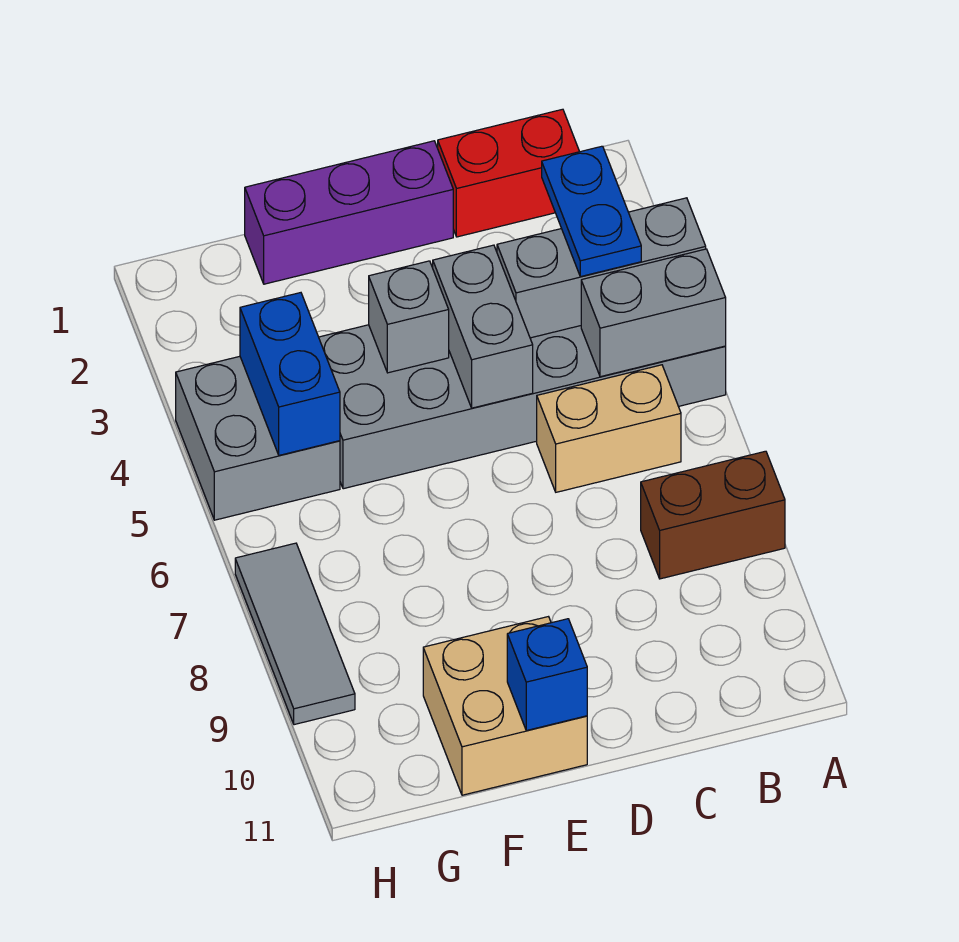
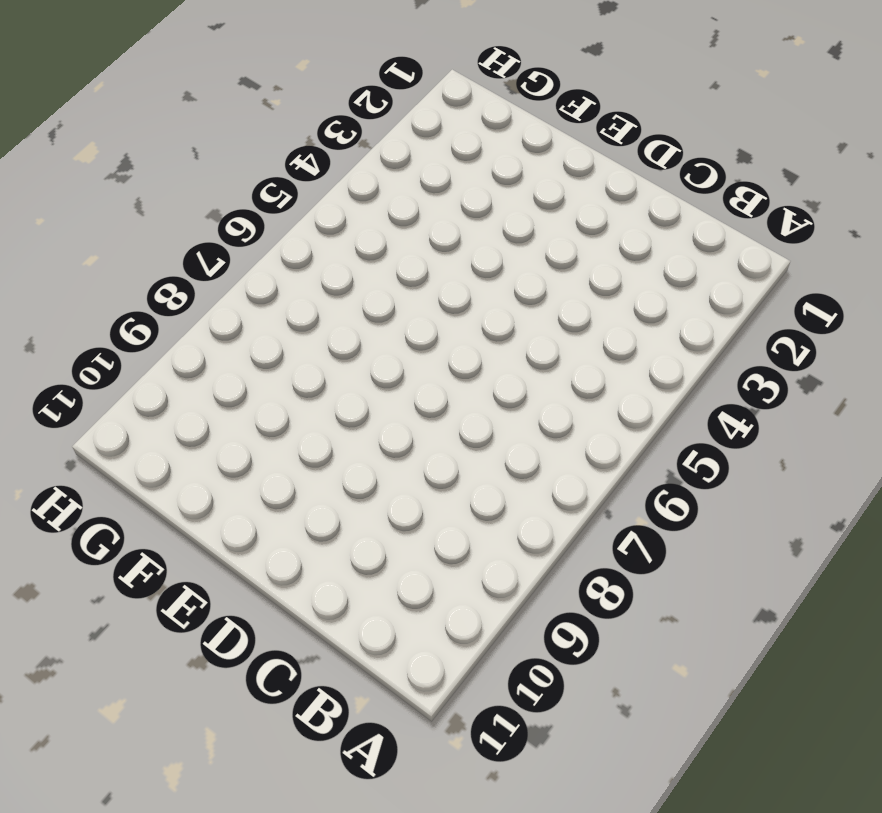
none -> grey brick A4:F5 level 1
none -> brown brick A8:B8 level 1
none -> red brick B1:C1 level 1

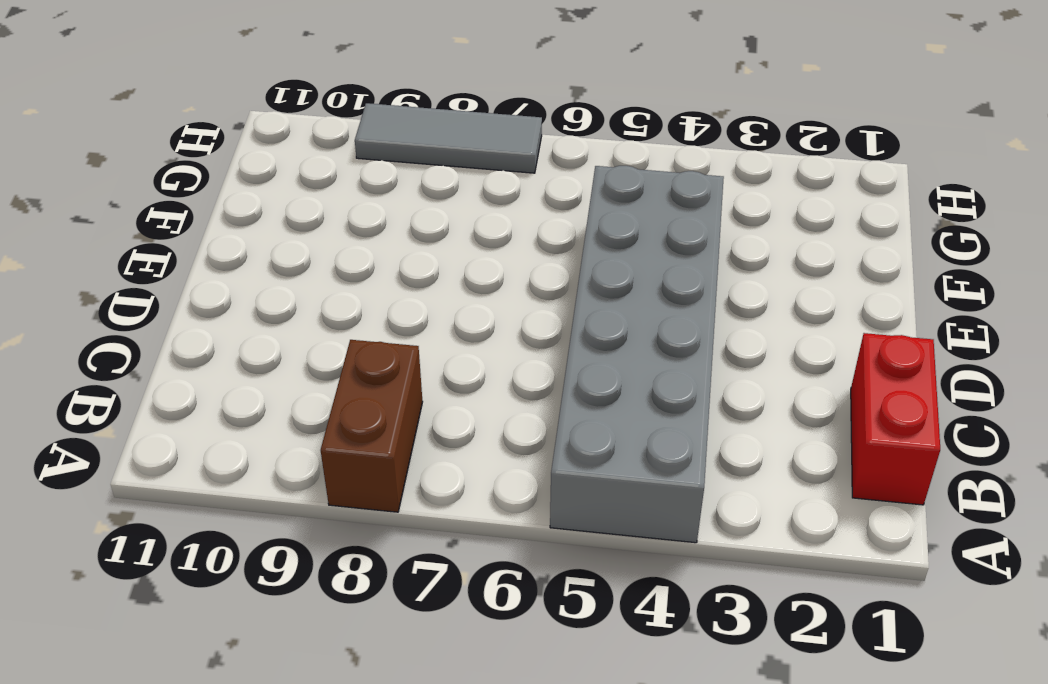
none -> tan brick B6:C6 level 1
none -> purple brick D1:F1 level 1
none -> tan brick E10:F11 level 1

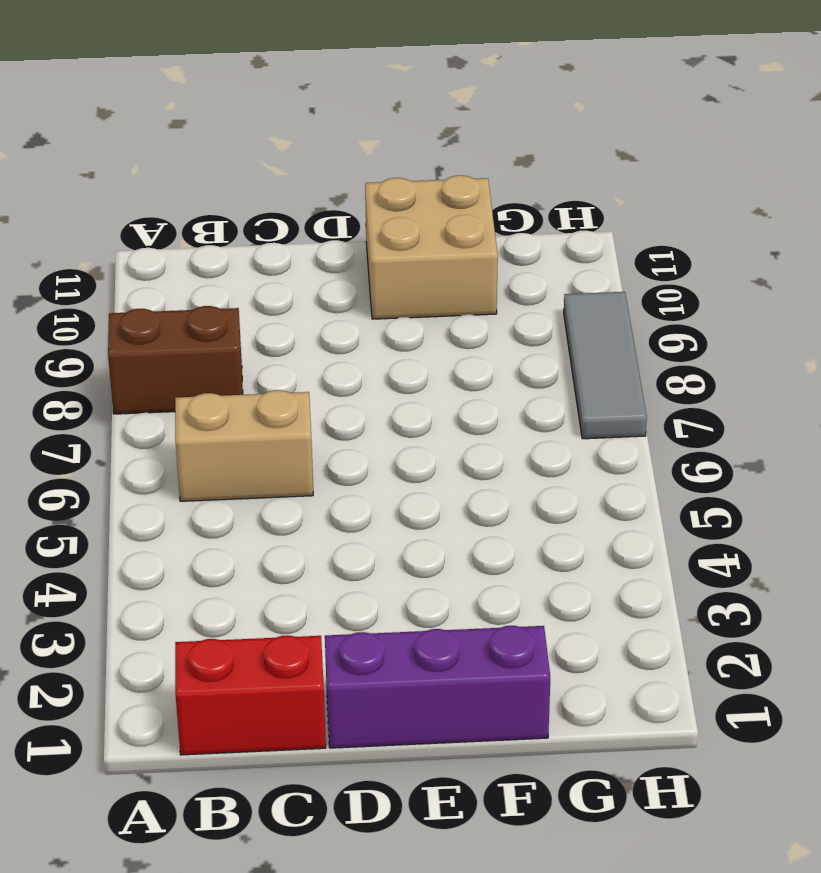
none -> grey brick A4:F5 level 1
none -> grey brick G4:H5 level 1
none -> grey brick A4:C4 level 2

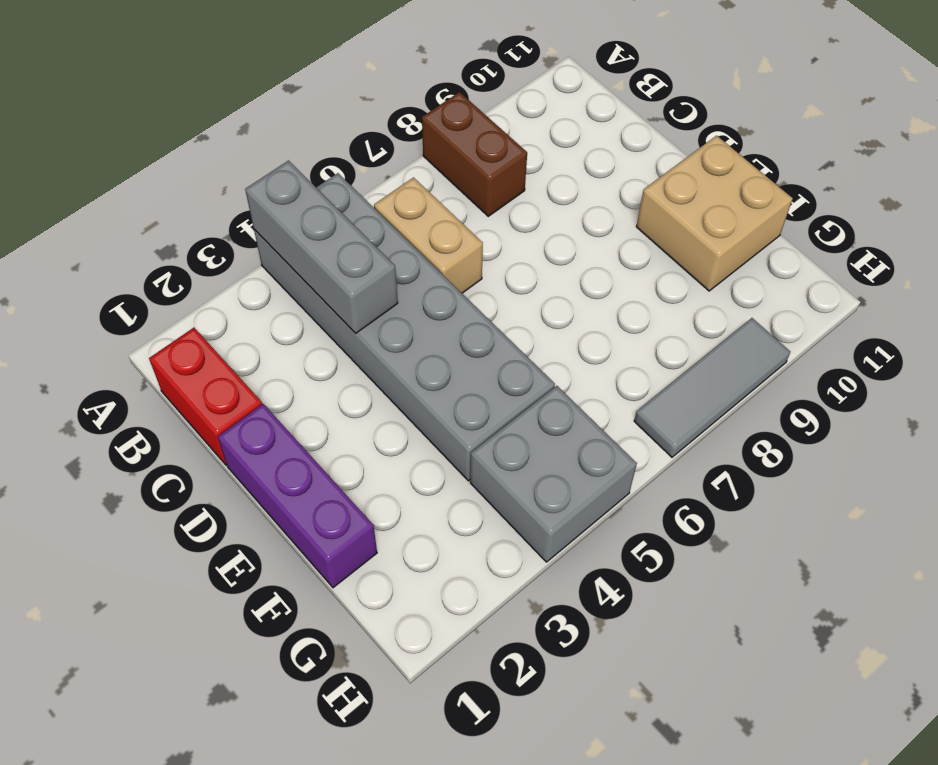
none -> grey brick A5:B5 level 2
none -> grey brick D4:D5 level 2
none -> grey brick E4 level 2

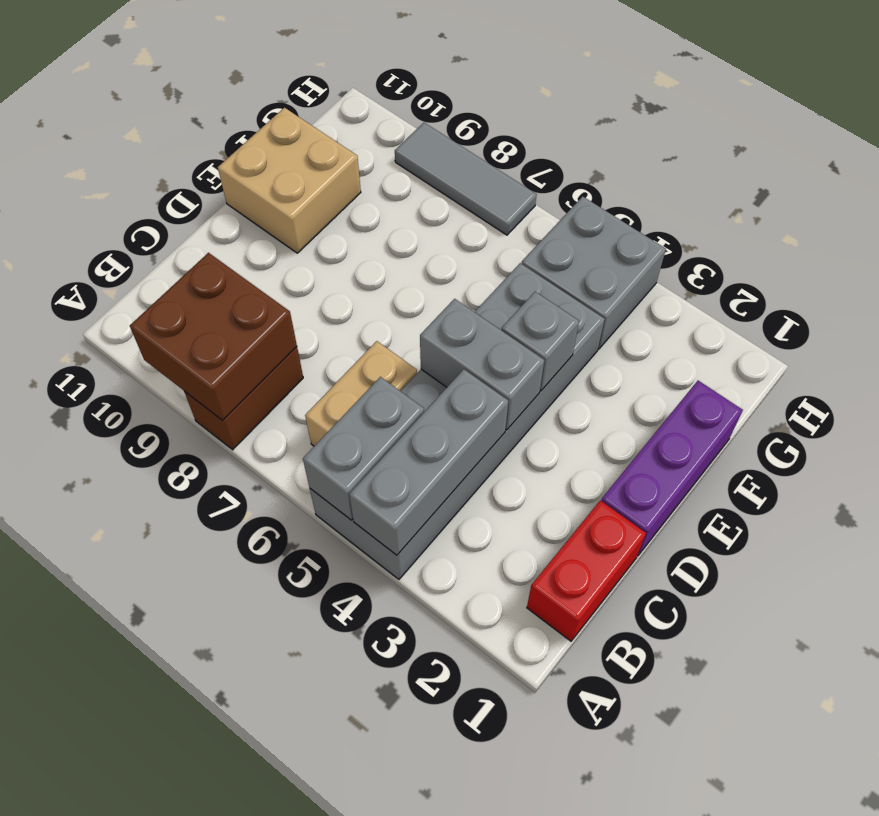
brown brick A8:B9 level 2 -> none
none -> blue brick E11 level 2
none -> blue brick G4:G5 level 2
none -> blue plate B3:B4 level 3

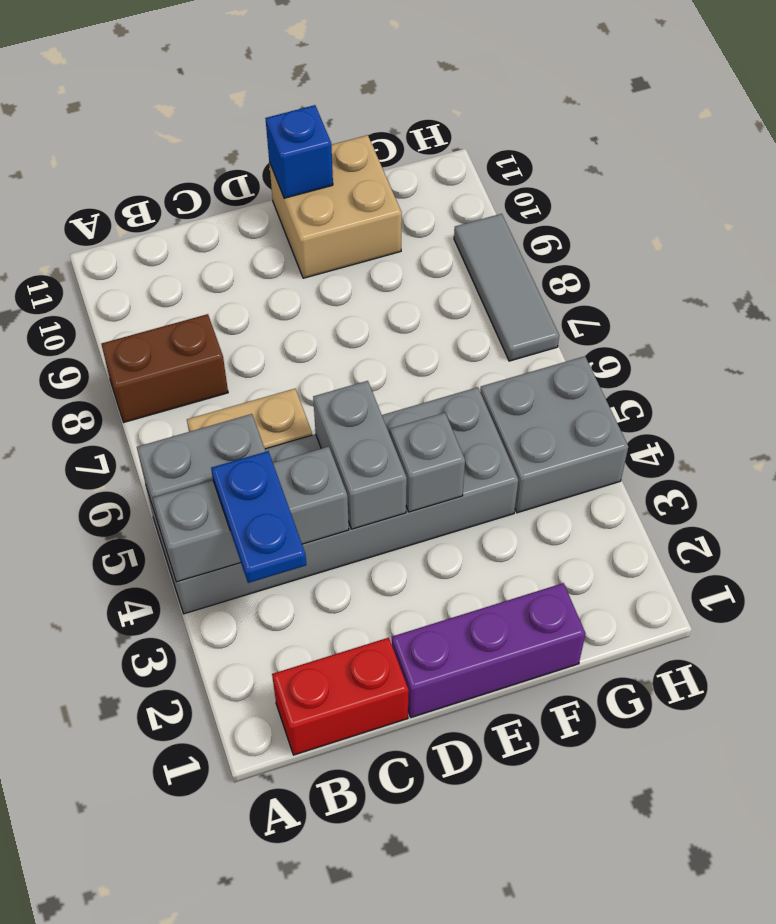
none -> blue brick G4:G5 level 2

